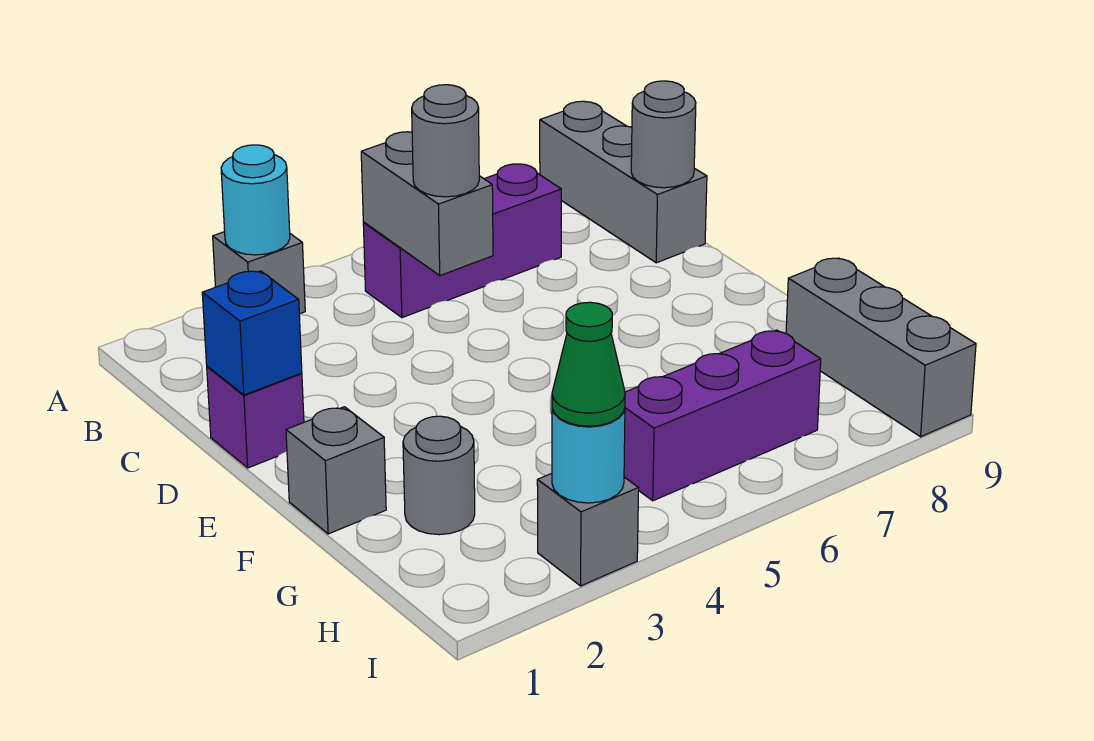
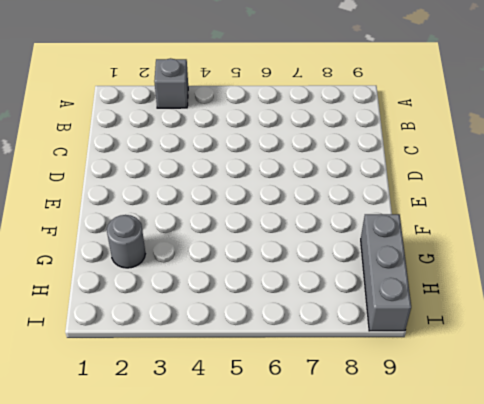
none -> grey brick A9:C9 level 1
none -> purple brick B5:B7 level 1
none -> purple brick D1 level 1

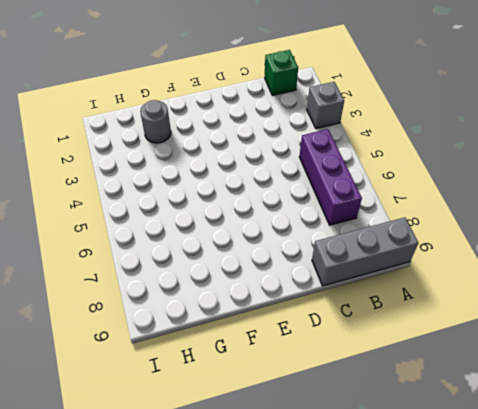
green brick B1 level 1 -> none
none -> purple brick D1 level 1
none -> grey brick F1 level 1
none -> grey brick G9:I9 level 1

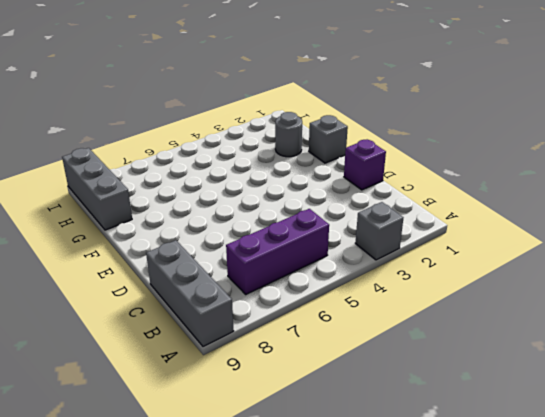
none -> purple brick H5:H7 level 1
none -> grey brick I3 level 1
none -> cyan round brick A3 level 2

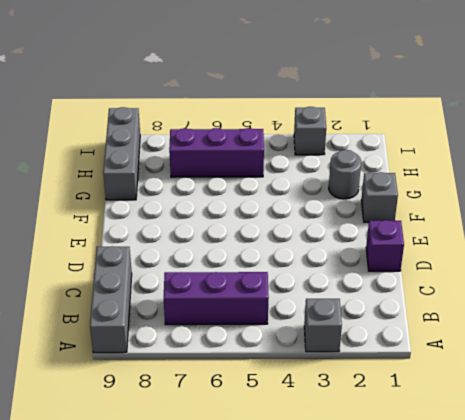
none -> cyan round brick A3 level 2
none -> grey brick B5:C5 level 2
none -> grey round brick C9 level 2

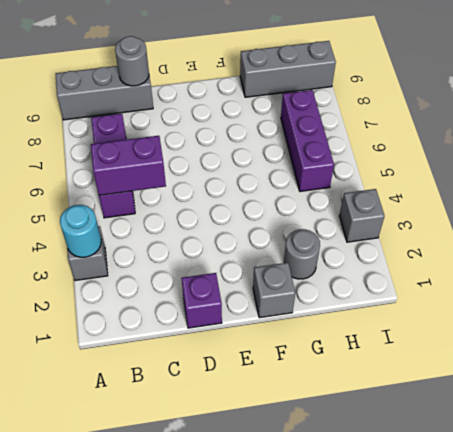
purple brick B5:C5 level 2 -> grey brick B5:C5 level 2
none -> blue brick D1 level 2
none -> cyan round brick I3 level 2
none -> grey round brick C5 level 3

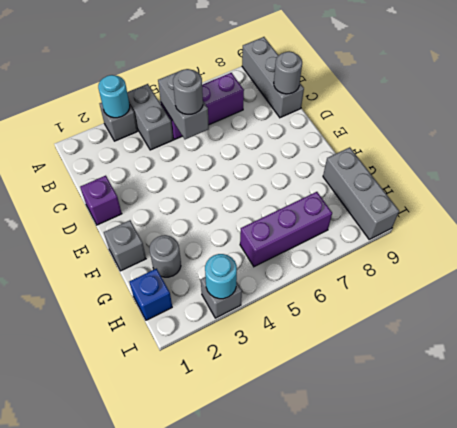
grey brick A4:B4 level 1 -> none
blue brick H1 level 1 -> blue brick D1 level 2
none -> green cone I3 level 3

